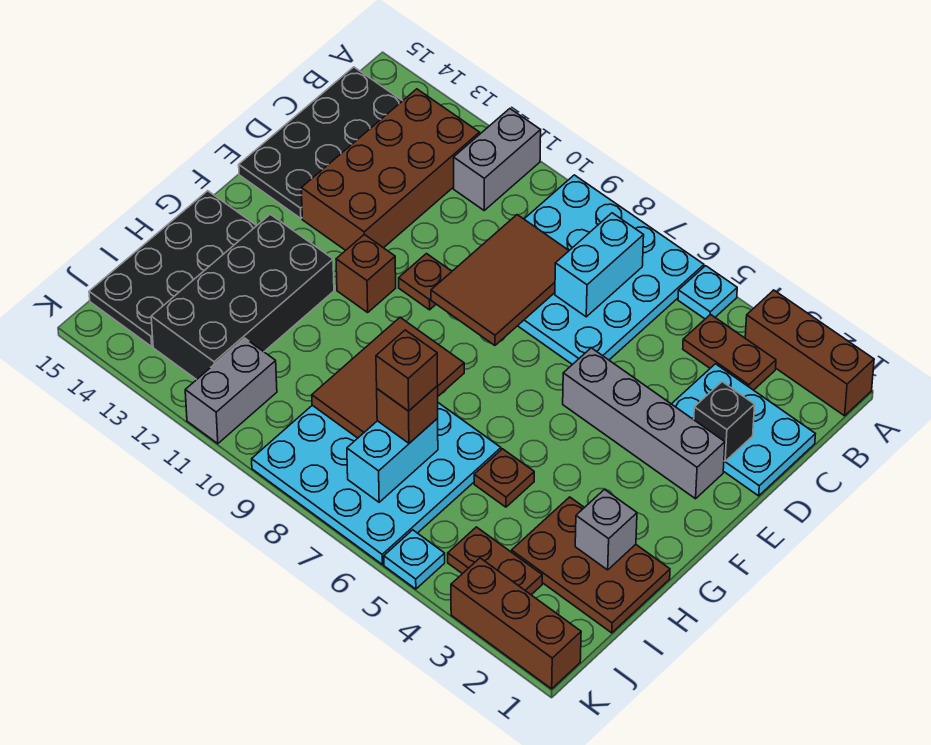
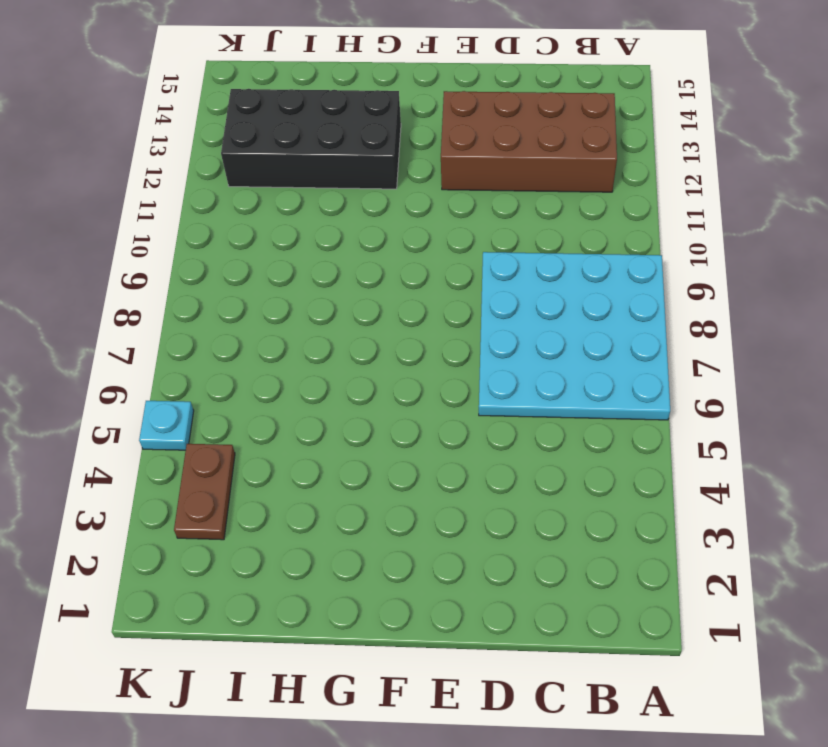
none -> brown brick A1:A3 level 1
none -> cyan plate A5 level 1
none -> grey brick A11:B11 level 1

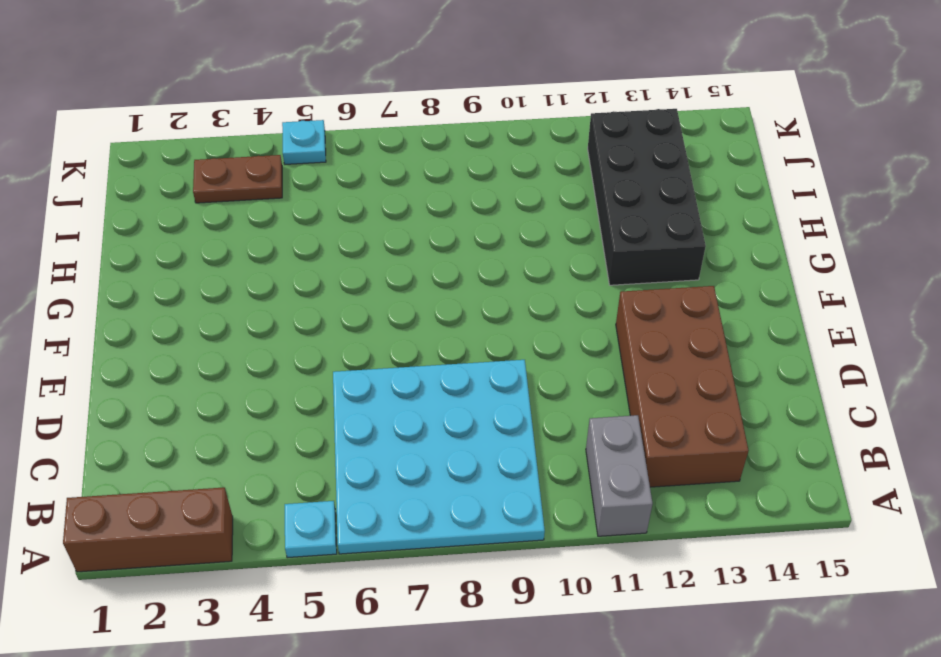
none -> brown plate B3:B4 level 1
none -> black plate B14:E15 level 1
none -> cyan plate C1:D3 level 1

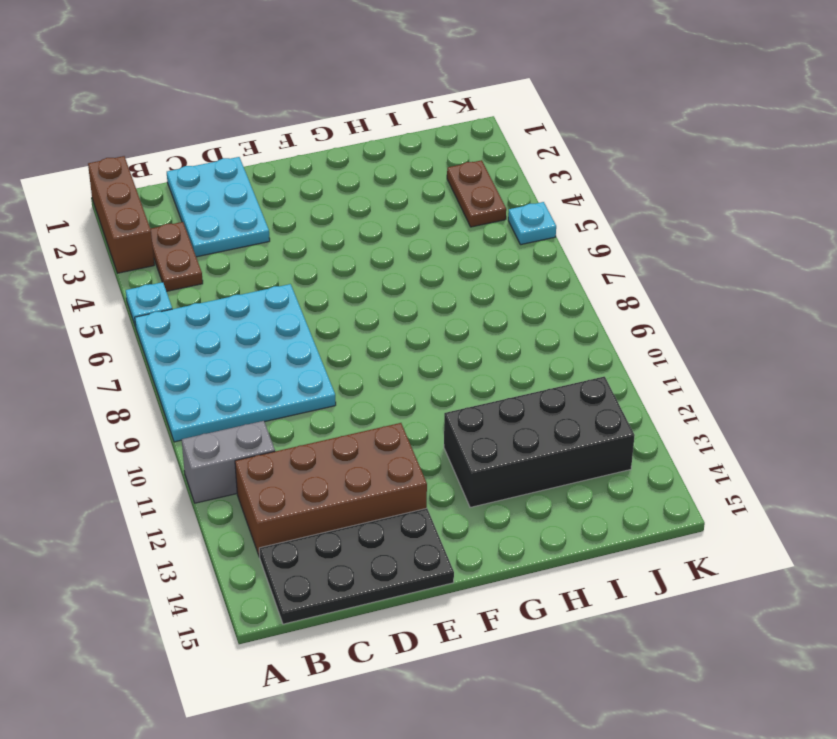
none -> grey brick E2:E5 level 1
none -> brown plate E10 level 1
none -> brown brick F11 level 1

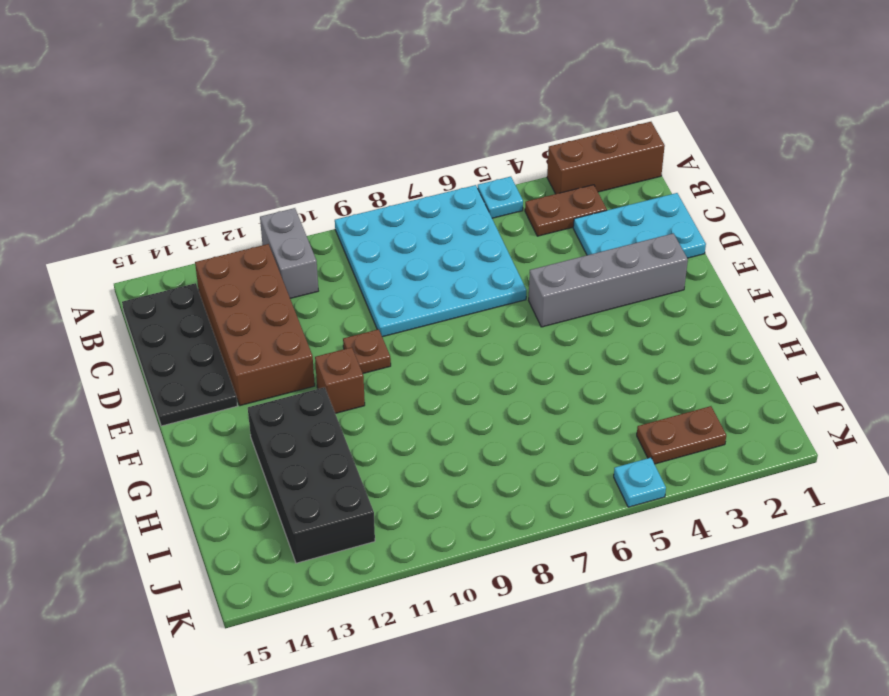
none -> black plate G14:J15 level 1
none -> brown plate H1:I3 level 1
none -> brown plate H5 level 1

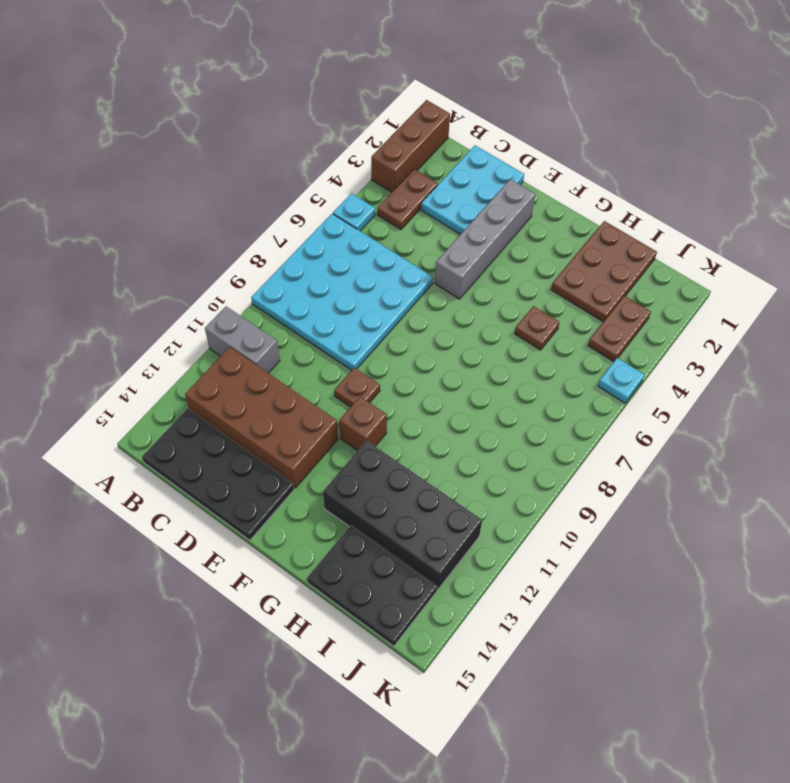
black plate H14:J15 level 1 -> black plate G14:J15 level 1
none -> cyan plate H6:K9 level 1
none -> grey brick J11:K11 level 1
none -> brown brick K1:K3 level 1

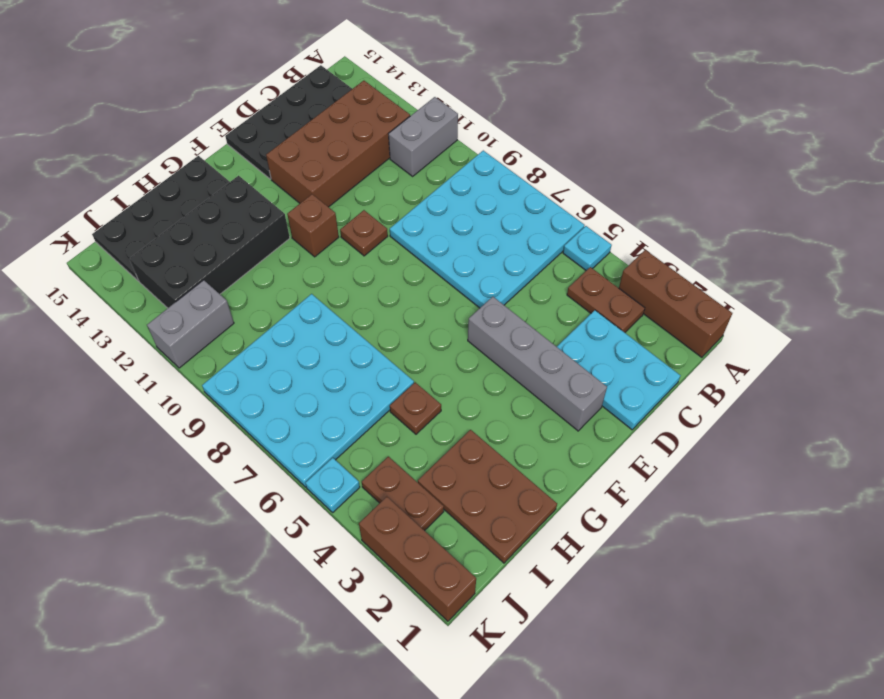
none -> cyan brick B7:C7 level 2
none -> brown tile C8:E9 level 2
none -> black brick D2 level 2

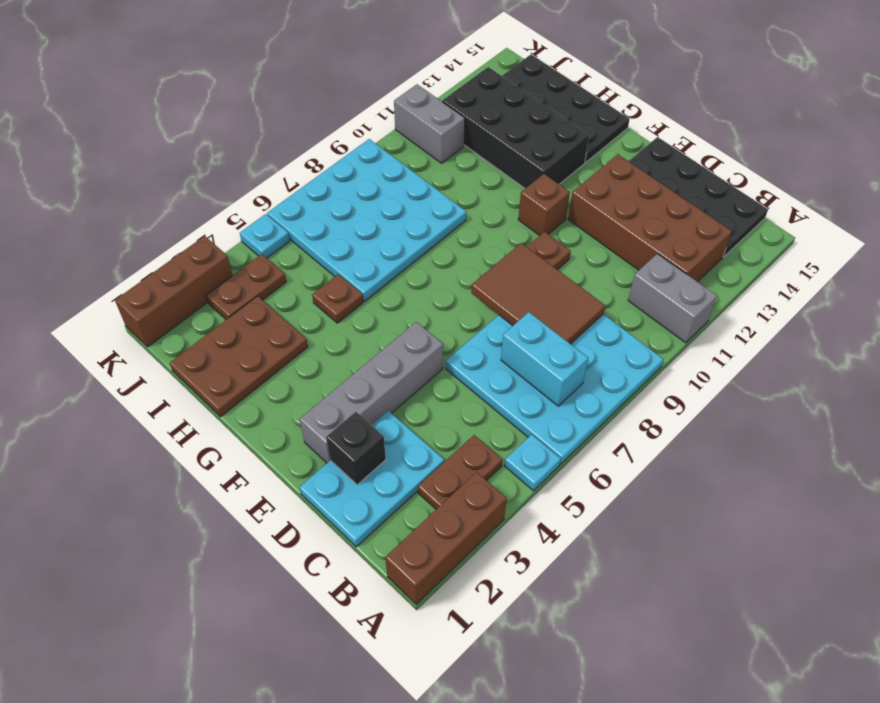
none -> brown tile G8:I9 level 2
none -> grey brick H2 level 2
none -> cyan brick I7:J7 level 2

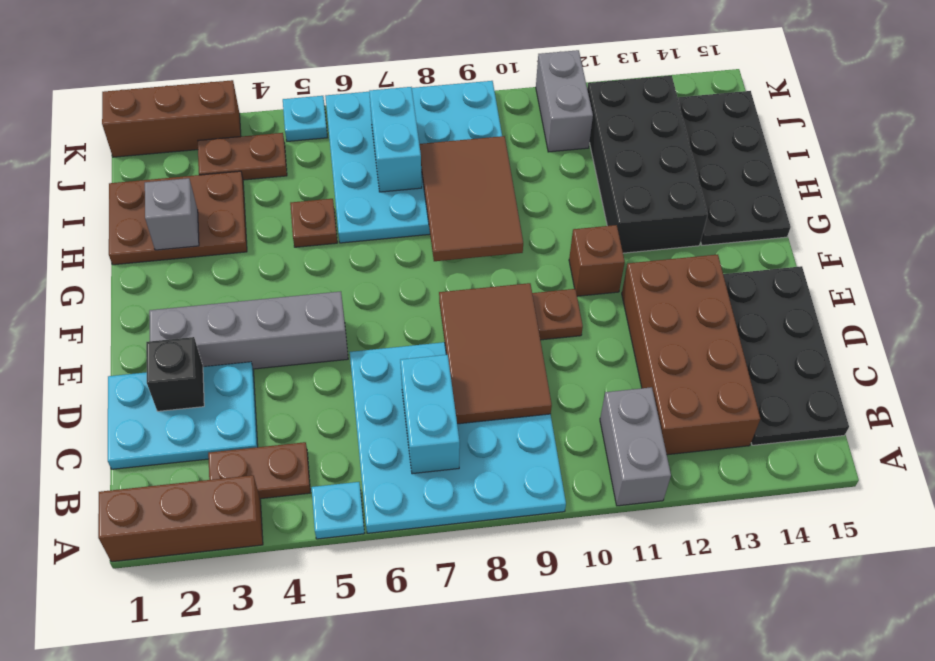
none -> brown brick I7 level 3
none -> brown brick I7 level 4

